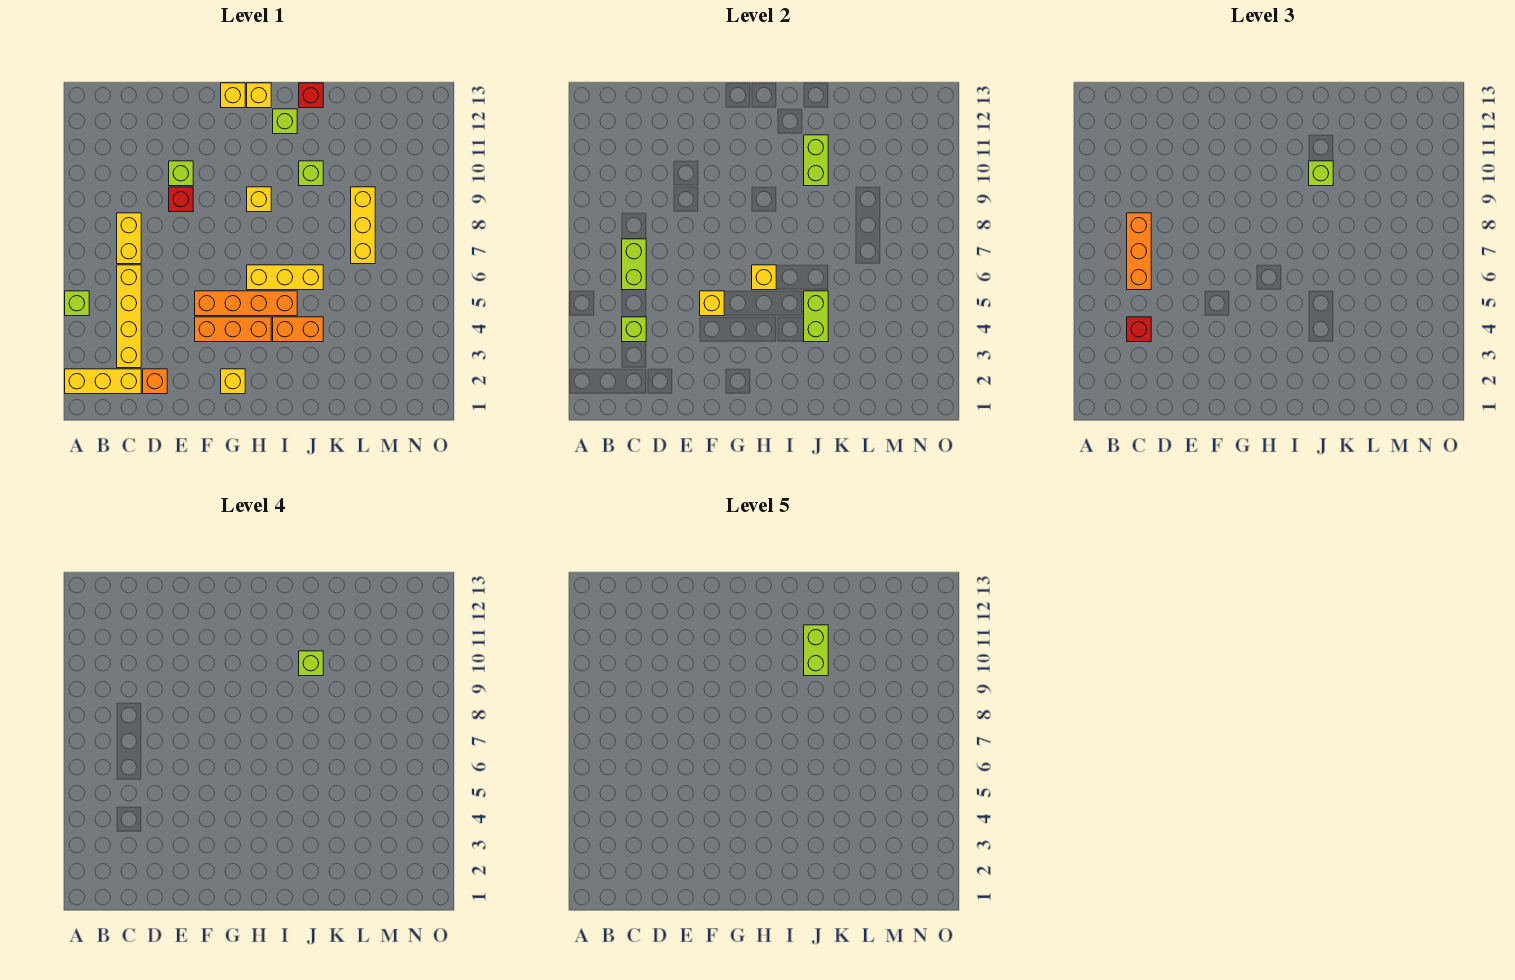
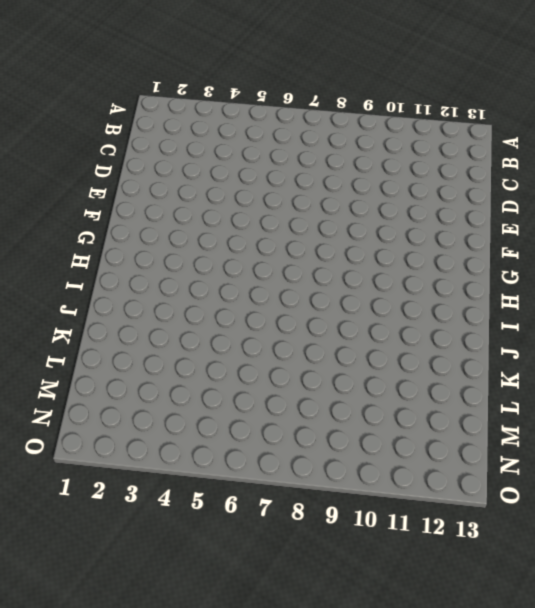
none -> yellow brick A2:C2 level 1
none -> lime brick A5 level 1
none -> yellow brick C3:C6 level 1
none -> yellow brick C7:C8 level 1

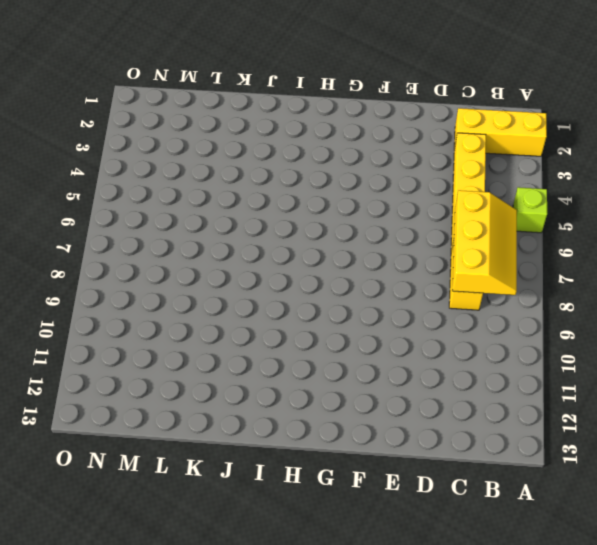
yellow slope B6:C8 level 2 top C -> lime brick C6:C7 level 2
none -> orange brick D2 level 1
none -> red brick E9 level 1
none -> lime brick E10 level 1
none -> orange brick F4:H4 level 1

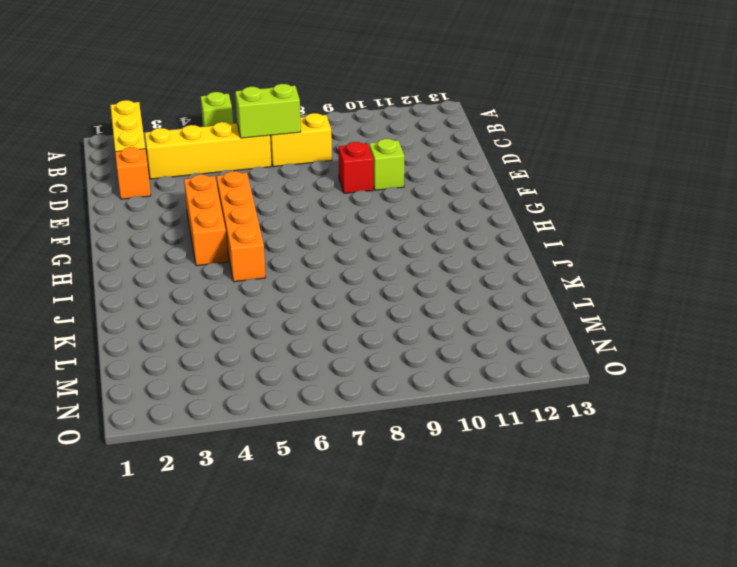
none -> yellow brick G2 level 1
none -> yellow brick G13 level 1
none -> yellow brick H6:J6 level 1
none -> yellow brick H9 level 1

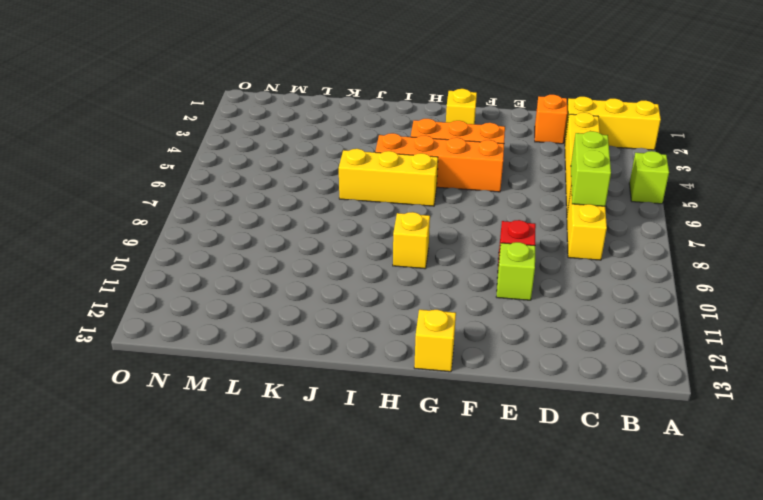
none -> yellow brick H13 level 1
none -> orange brick I4:J4 level 1
none -> lime brick I12 level 1
none -> lime brick J10 level 1

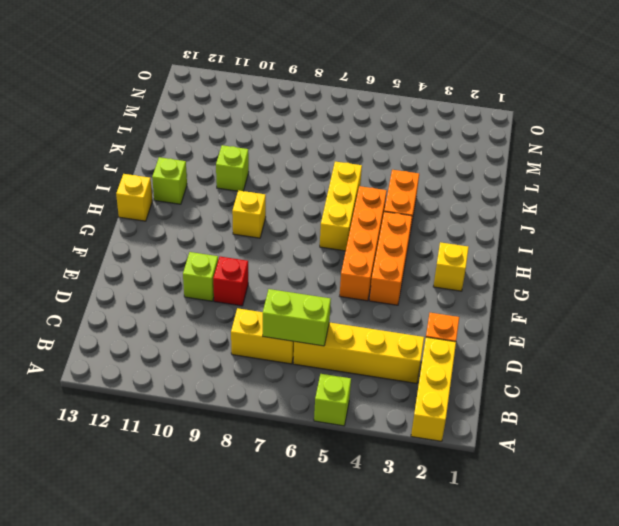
none -> yellow brick G13 level 1
none -> red brick J13 level 1
none -> yellow brick L7:L9 level 1
none -> lime brick C4 level 2

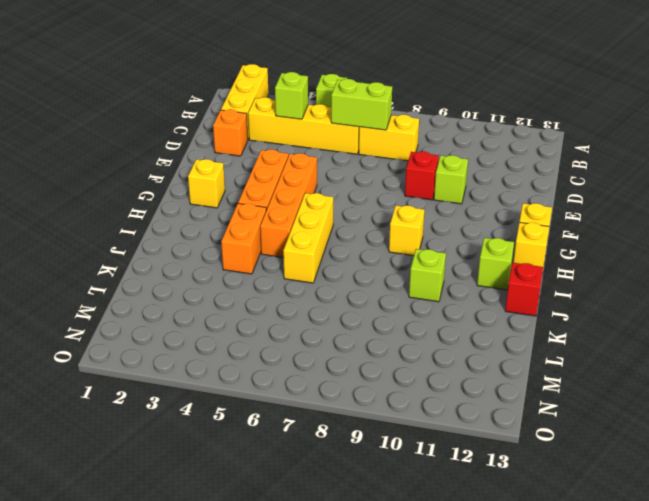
none -> yellow brick L7:L9 level 1
none -> yellow brick F5 level 2
none -> yellow brick H6 level 2
none -> lime brick J4:J5 level 2

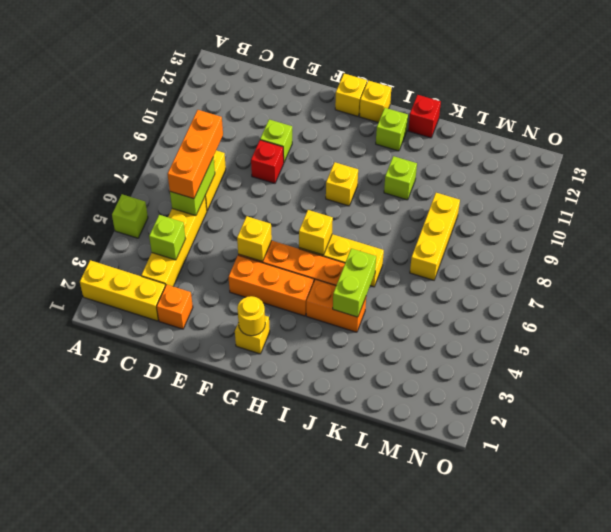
yellow round brick G2 level 2 -> none
none -> lime brick J10:J11 level 2
none -> red brick C4 level 3
none -> lime brick J10 level 3
none -> lime brick J10 level 4

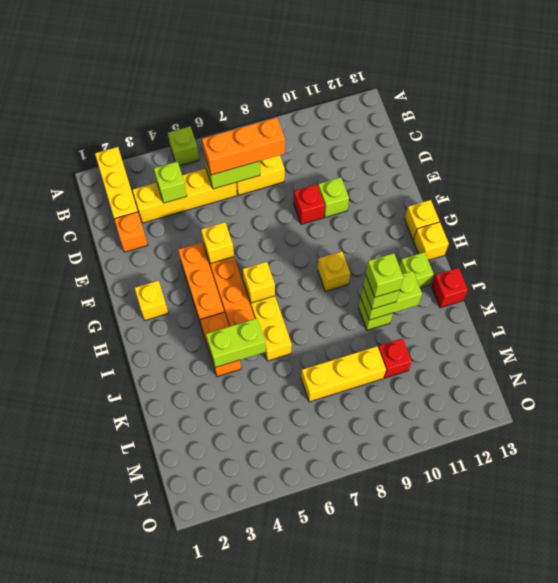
red brick L10 level 1 -> red brick C4 level 3
none -> lime brick J10:J11 level 5

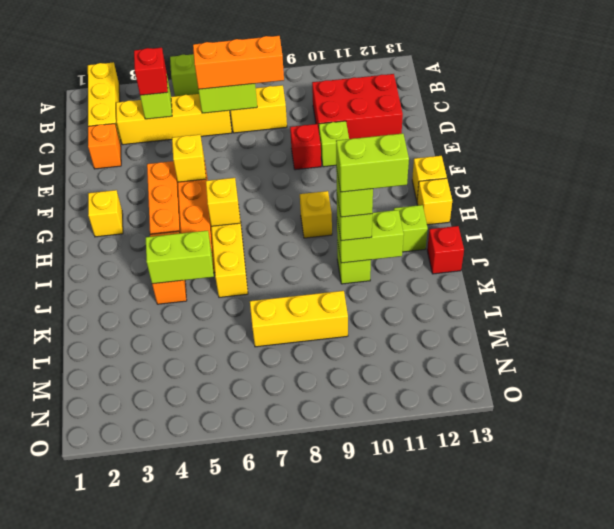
red brick C10:D12 level 1 -> none

